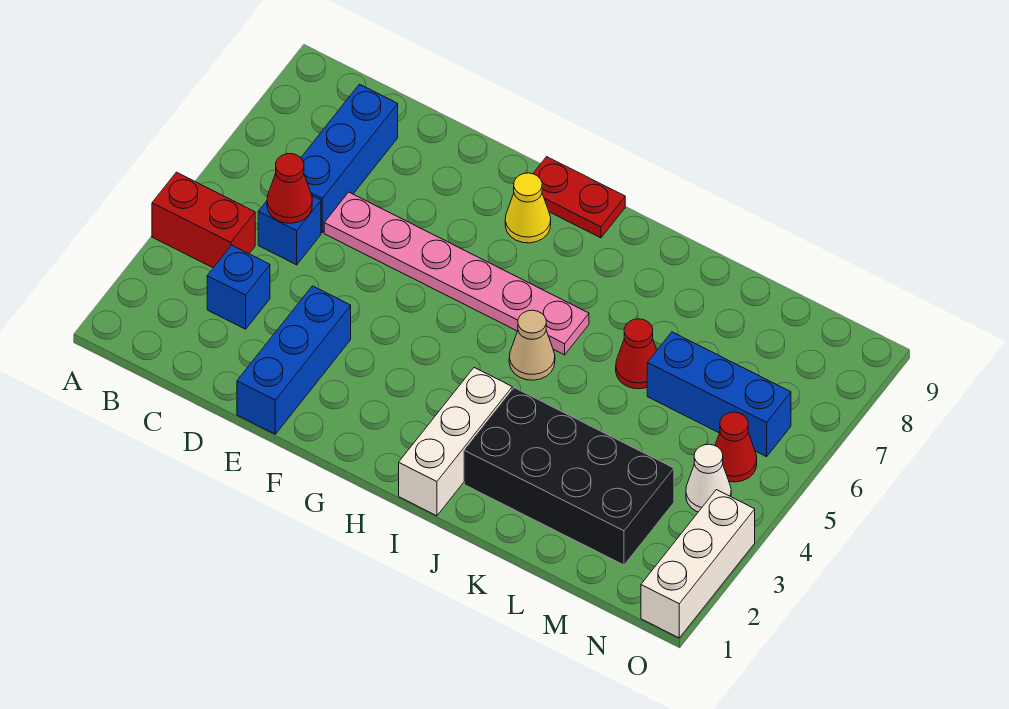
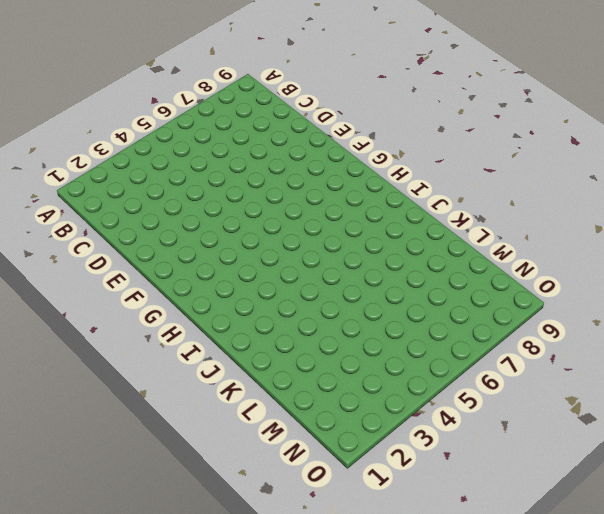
none -> red brick A4:B4 level 1
none -> blue brick C3 level 1
none -> blue brick C5 level 1

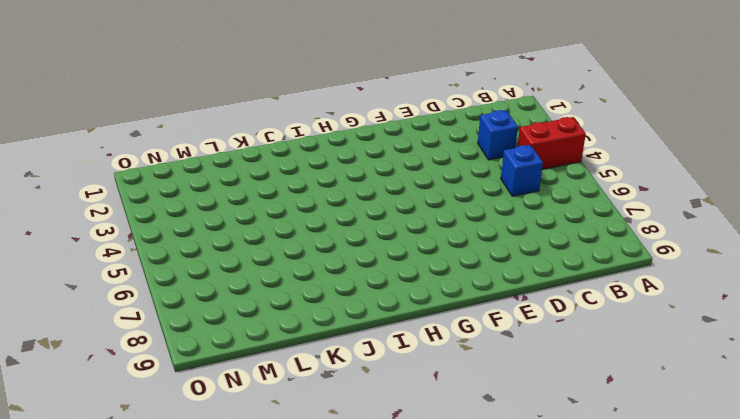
none -> blue brick C6:C8 level 1
none -> pink plate D6:I6 level 1
none -> blue brick E1:E3 level 1

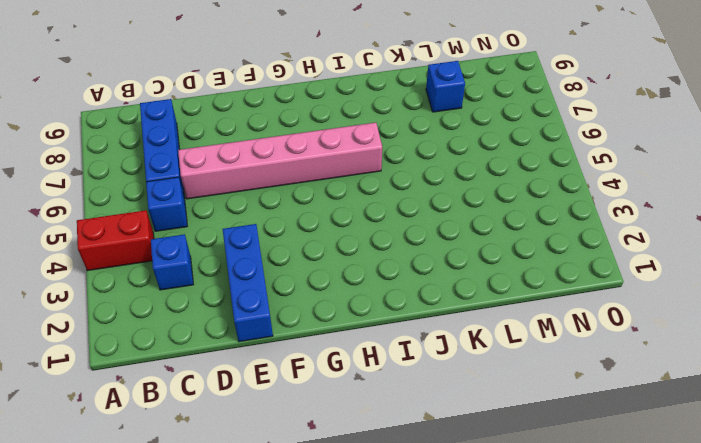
pink brick D6:I6 level 1 -> pink plate D6:I6 level 1
blue brick L8 level 1 -> none
none -> yellow cone G8 level 1
none -> red plate G9:H9 level 1
none -> white brick I1:I3 level 1

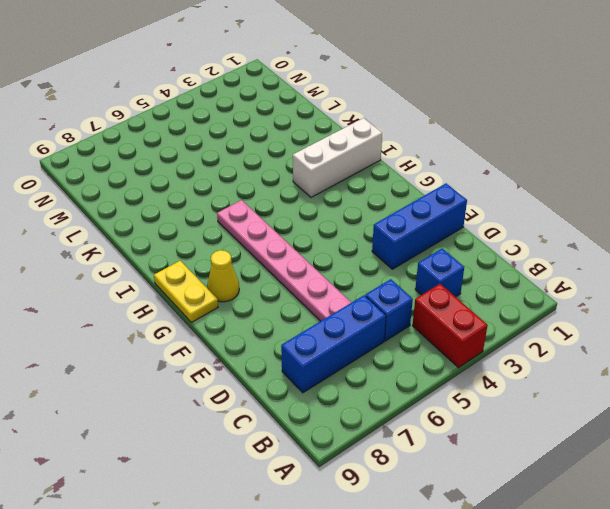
yellow plate G9:H9 level 1 -> red plate G9:H9 level 1
none -> tan cone I5 level 1
none -> black brick J2:M3 level 1
none -> red cone K6 level 1

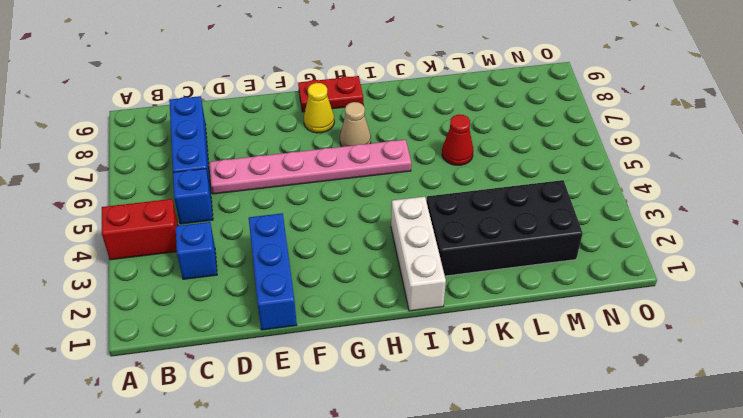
tan cone H7 level 1 -> tan cone I5 level 1
none -> blue brick L6:N6 level 1
none -> white cone N4 level 1
none -> red cone N5 level 1

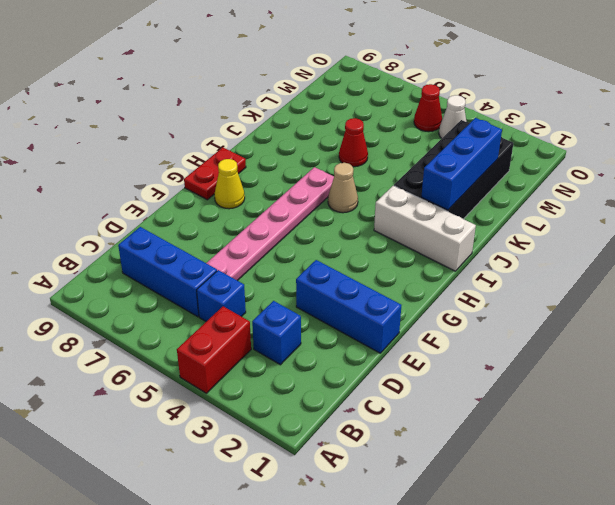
blue brick J2:L2 level 2 -> blue brick L6:N6 level 1
none -> white brick O1:O3 level 1
none -> red cone C5 level 2

